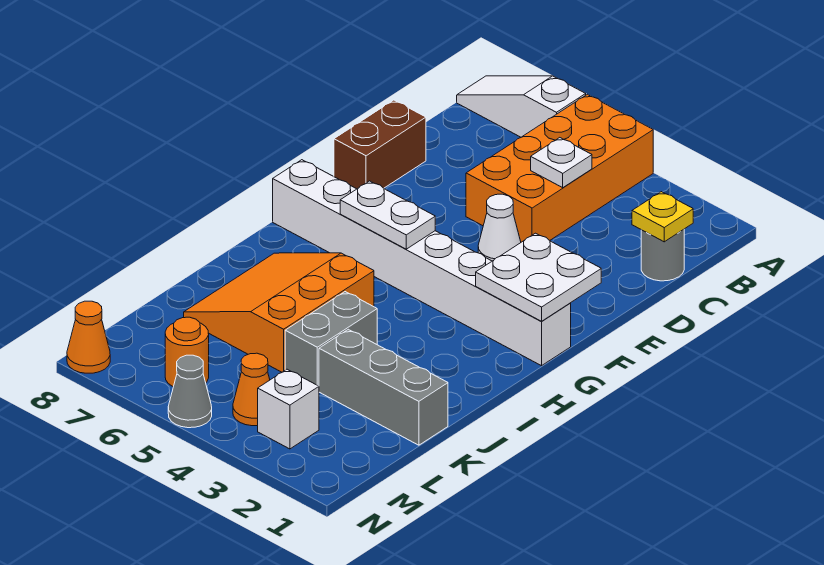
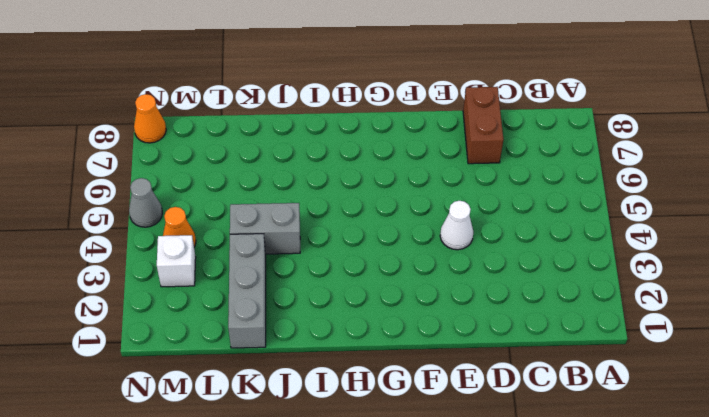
brown brick D7:D8 level 1 -> brown brick D8:E8 level 1
none -> orange brick A4:D5 level 1
none -> white slope A6:A8 level 1 top 6
none -> grey round brick C1 level 1

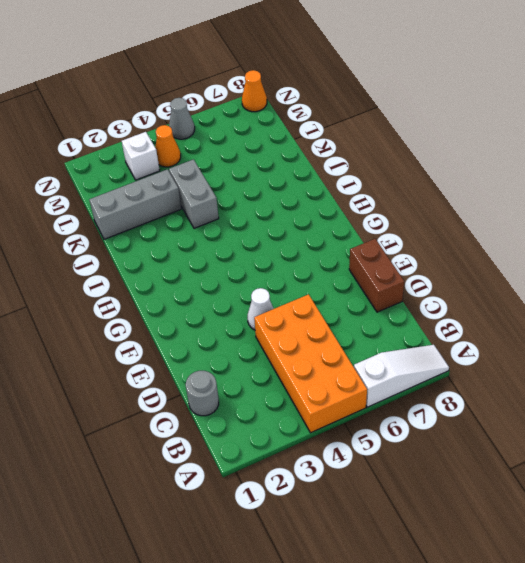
none -> white brick G1:G8 level 1
none -> orange slope I5:K7 level 1 top 5
none -> orange round brick M6 level 1

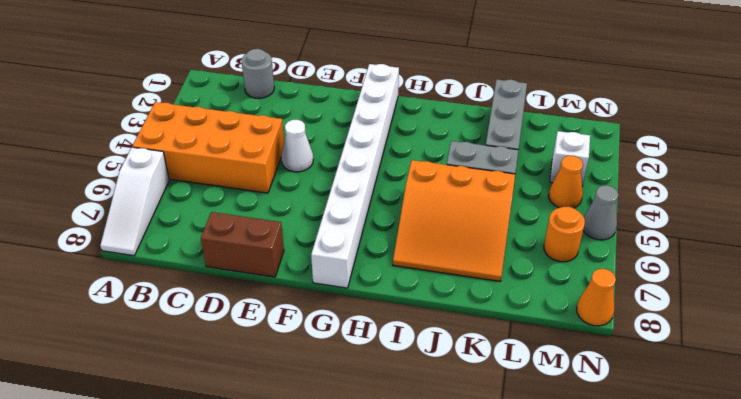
none -> yellow plate C1 level 2
none -> white plate C4 level 2
none -> white plate F1:G2 level 2

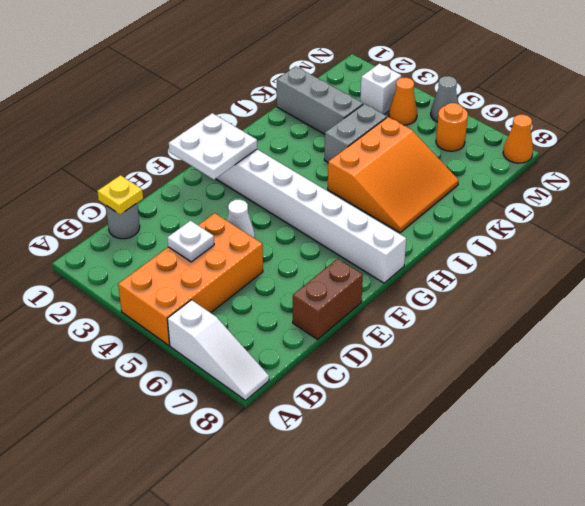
none -> white plate G5:G6 level 2

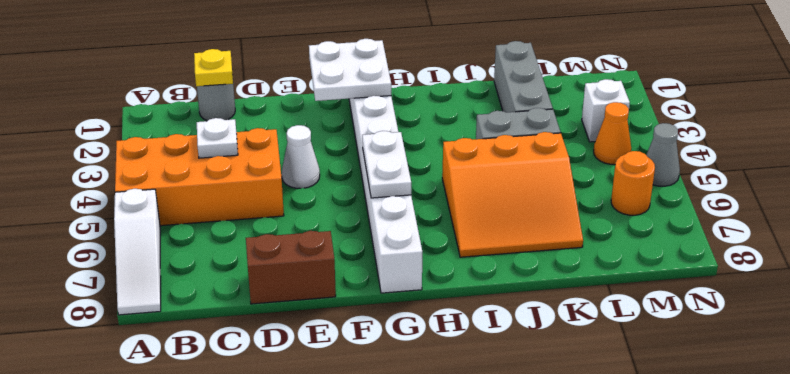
none -> orange cone N8 level 1

